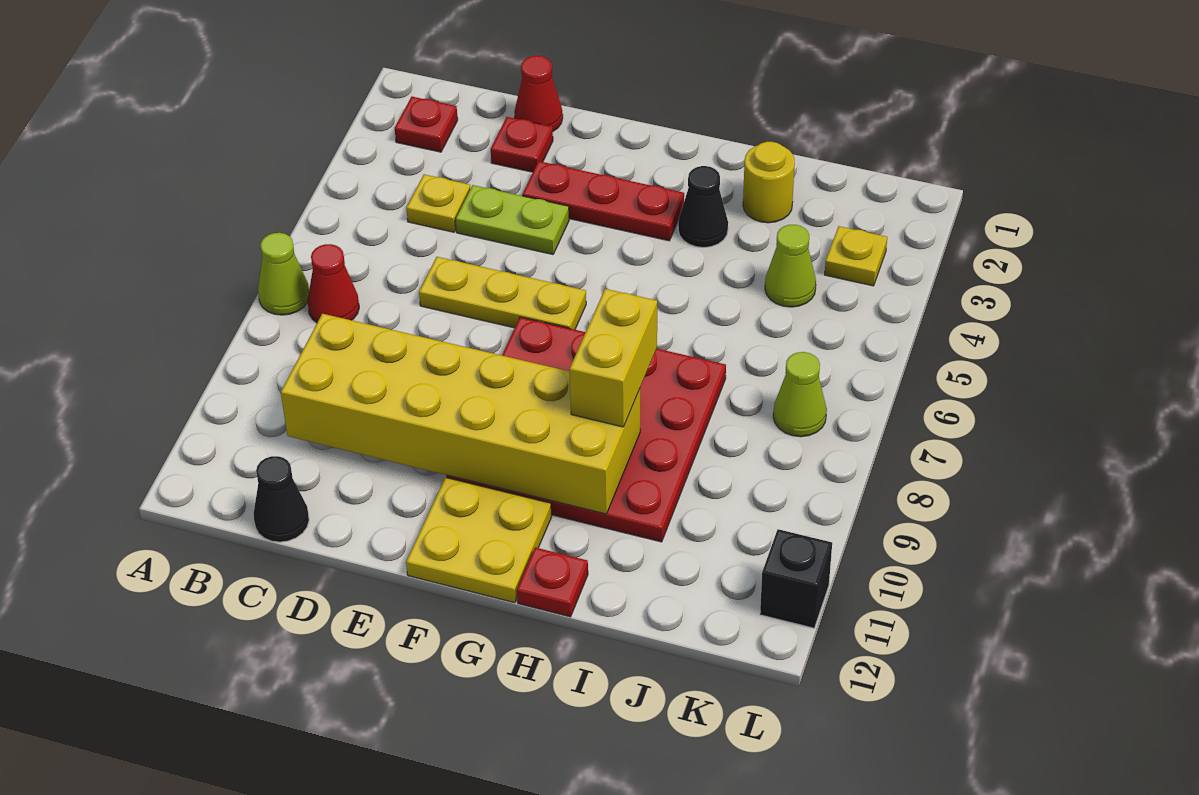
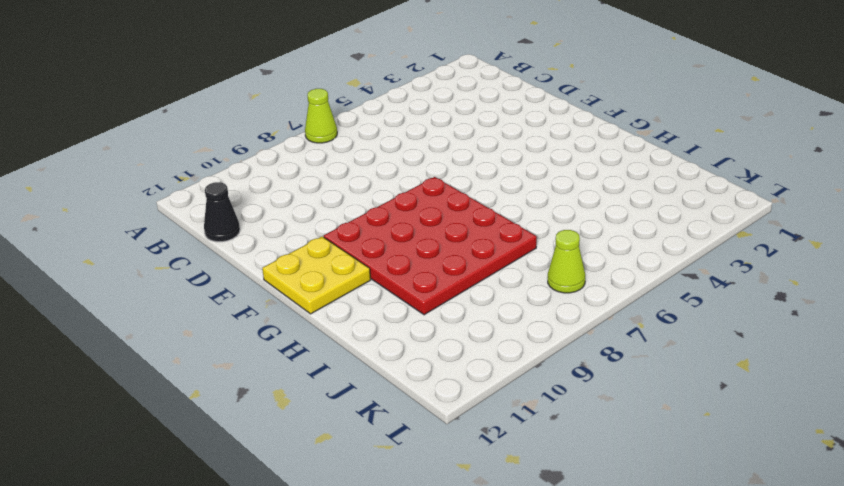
none -> red plate B2 level 1
none -> red cone B7 level 1
none -> yellow plate C4 level 1

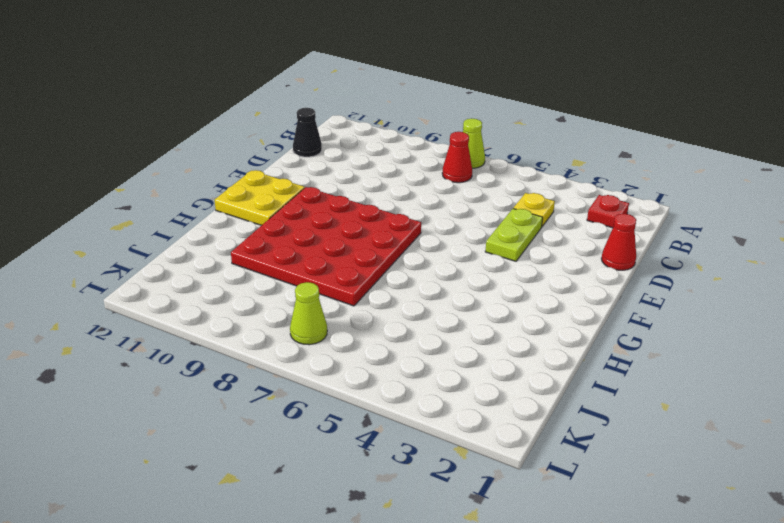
none -> red plate D2 level 1
none -> yellow plate D6:F6 level 1
none -> red plate E3:G3 level 1

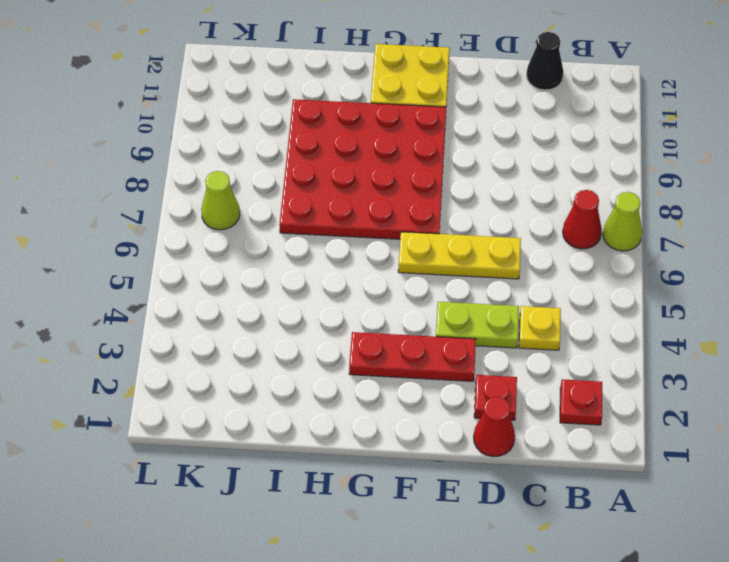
none -> black cone H3 level 1
none -> red plate H12 level 1
none -> yellow round brick I2 level 1

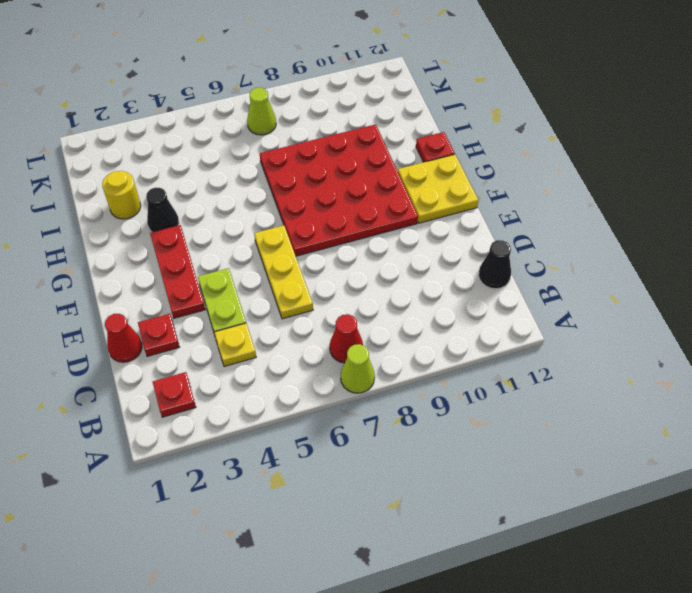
none -> lime cone J4 level 1
none -> yellow plate K3 level 1
none -> black brick L11 level 1

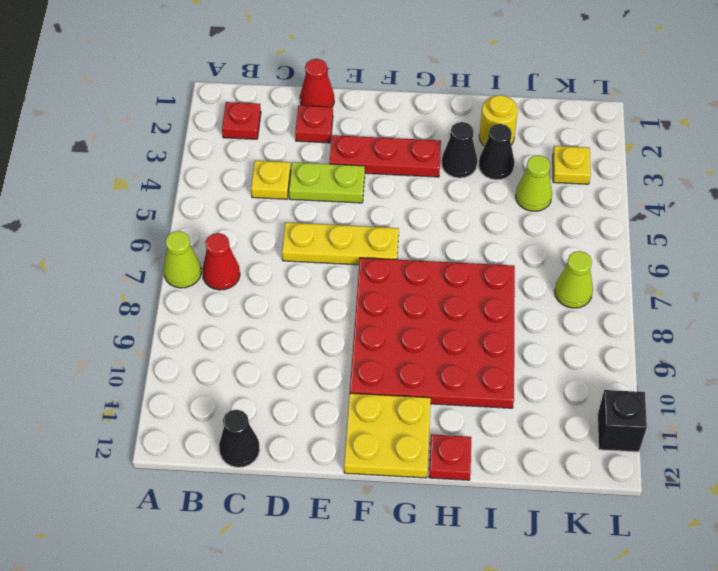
black cone I3 level 1 -> none
none -> yellow brick C9:H10 level 2
none -> yellow brick H8:H9 level 3

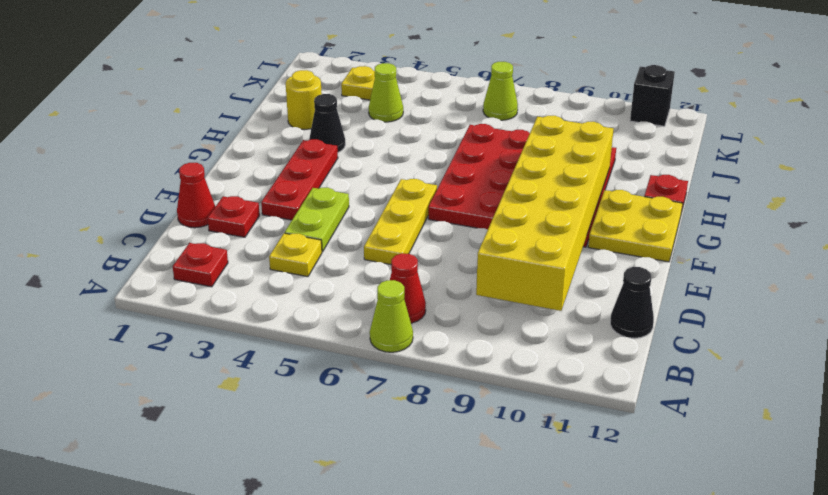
none -> yellow brick H8:H9 level 3

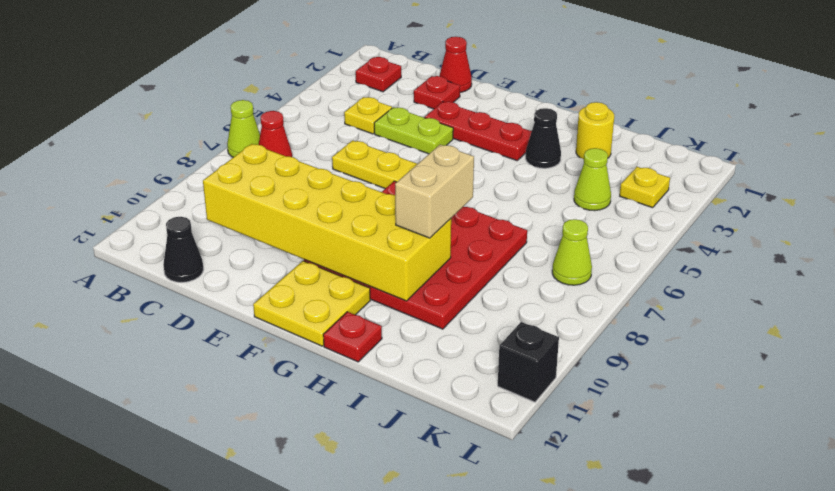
tan brick H8:H9 level 3 -> yellow brick H8:H9 level 3

